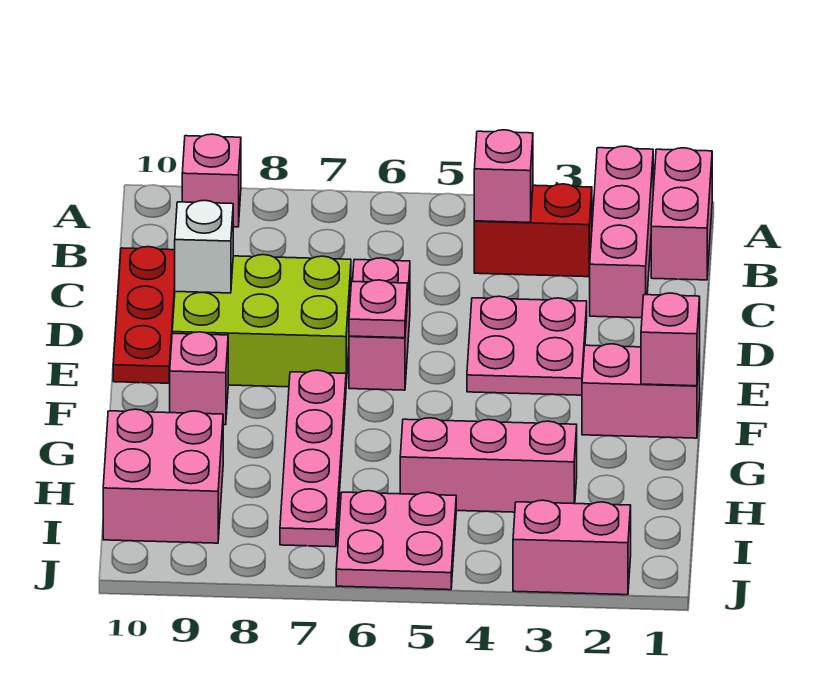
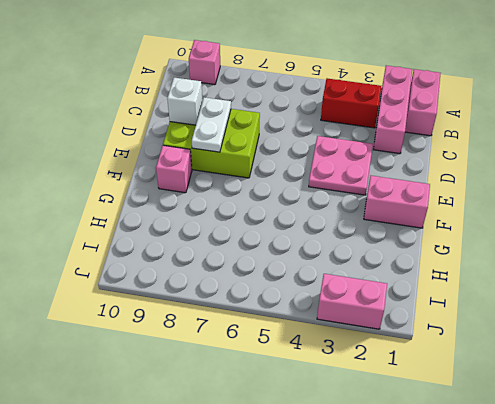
white plate D8:E8 level 2 -> none
none -> red plate C10:E10 level 1
none -> pink brick D6:E6 level 1
none -> pink plate F7:I7 level 1

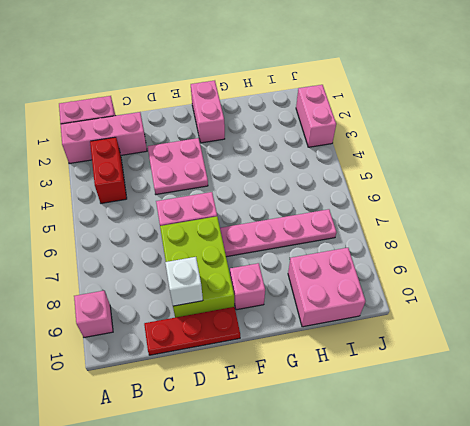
none -> pink brick H3:H5 level 1
none -> pink plate I5:J6 level 1
none -> pink brick B4 level 2

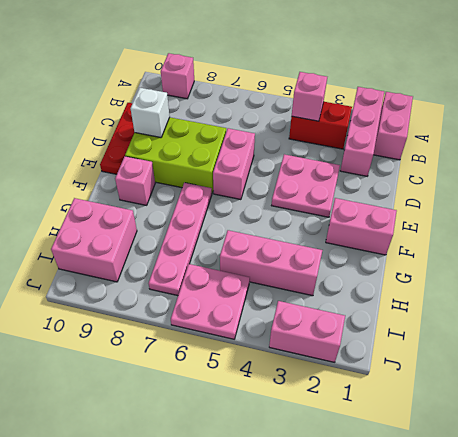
none -> pink plate E6 level 2
none -> pink brick F1 level 2

